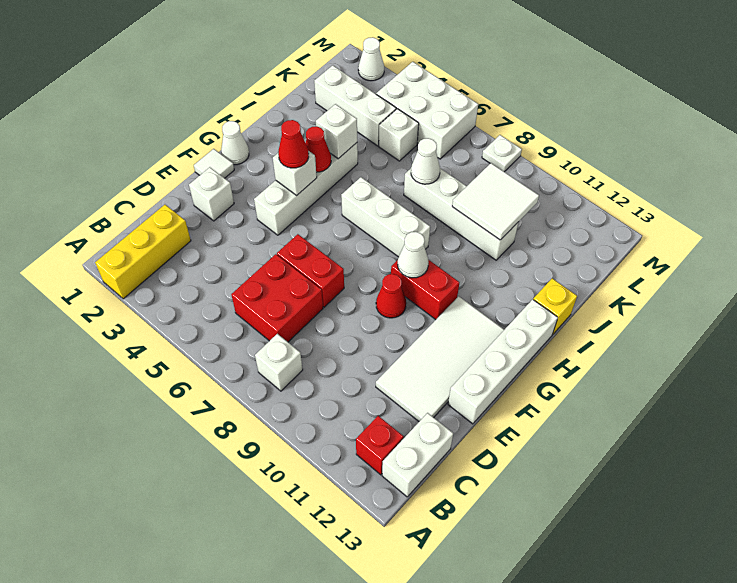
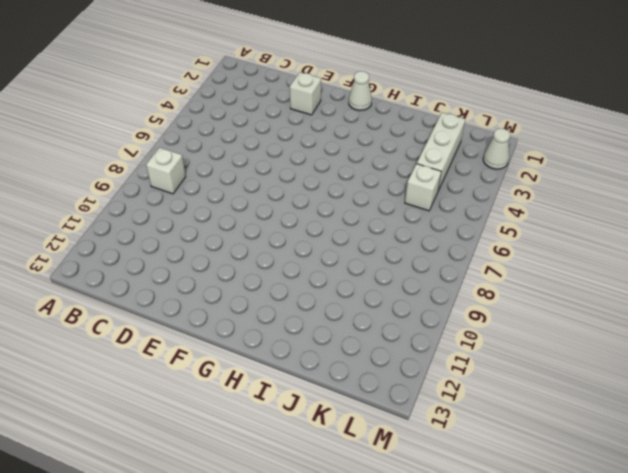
none -> yellow brick A2:C2 level 1
none -> red brick B12 level 1
none -> white brick B13:C13 level 1

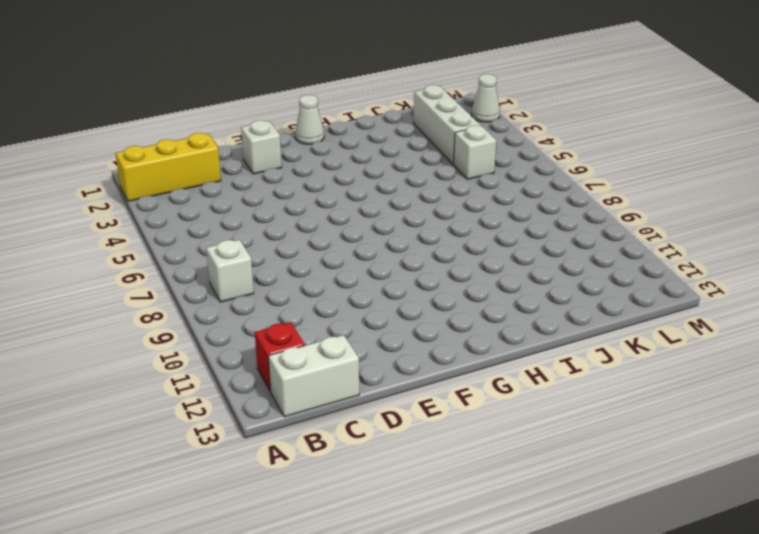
none -> red brick C6:D7 level 1
none -> white tile D11:G12 level 1
none -> red brick E6:E7 level 1

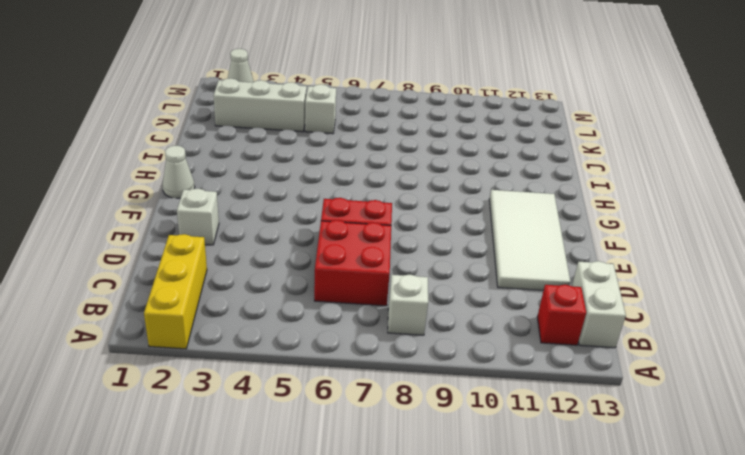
none -> white brick E13:H13 level 1
none -> white tile F1 level 1
none -> white brick F4:I4 level 1

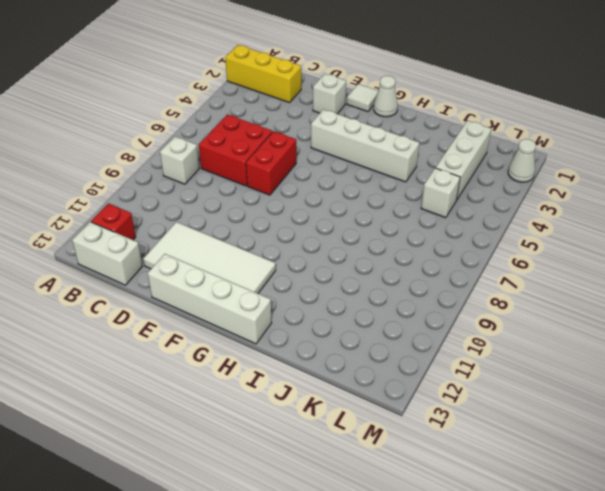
none -> red cone F9 level 1
none -> red brick G9:G10 level 1
none -> white brick H6:H8 level 1

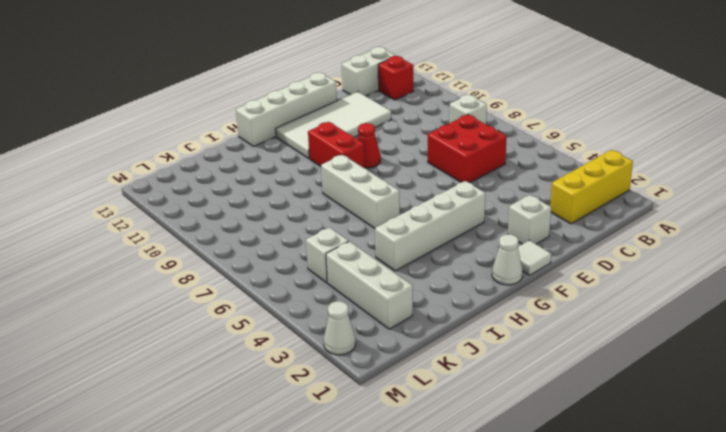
none -> red brick E6:E7 level 1
none -> yellow brick I13 level 1
none -> white brick J7:J10 level 1

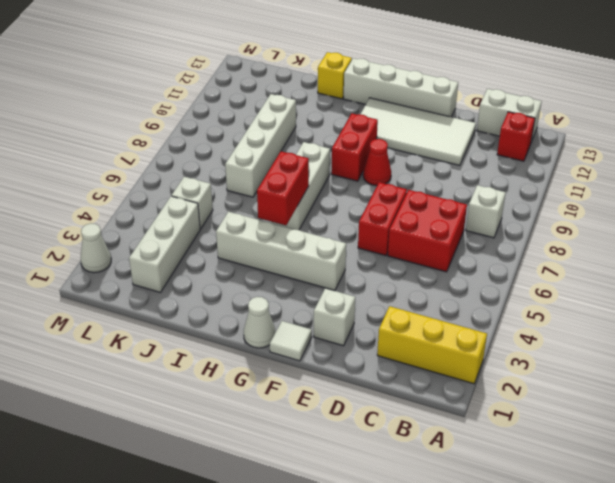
red brick H5:H6 level 2 -> none
none -> white brick L4:M6 level 1
none -> white plate M8 level 1
none -> white brick G4 level 2

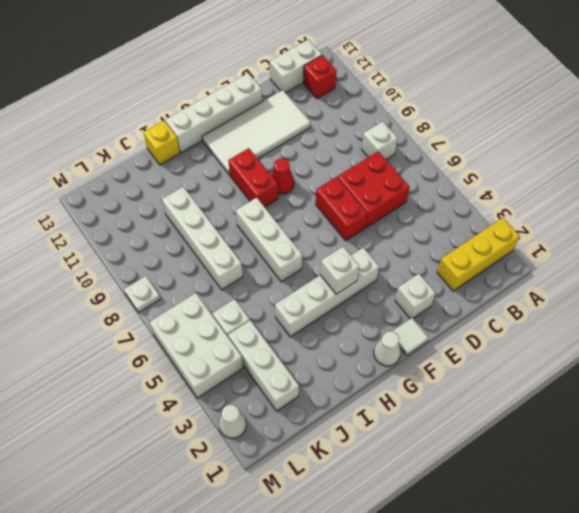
none -> white cone G9 level 2
none -> red cone H4 level 2
none -> white brick I4 level 2

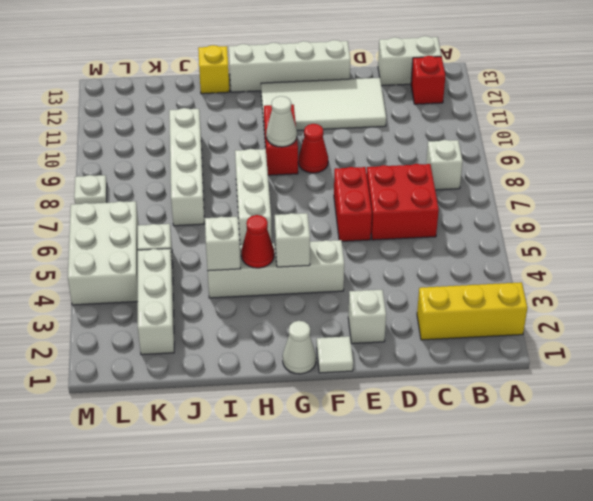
none -> white cone M2 level 1
none -> white cone J7 level 2
none -> white tile J9:K10 level 2

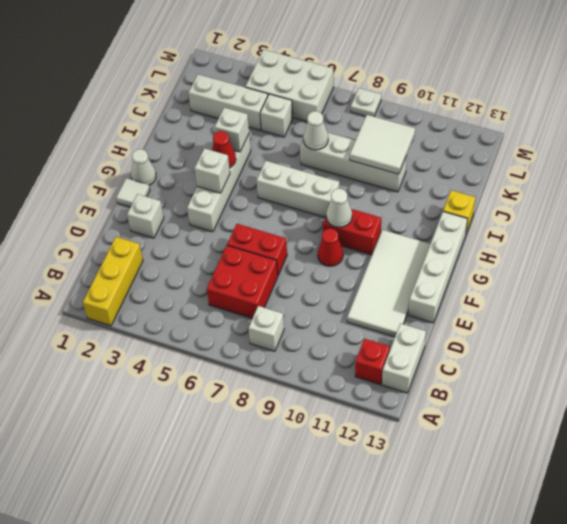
none -> white cone M2 level 1
none -> red cone G4 level 3

